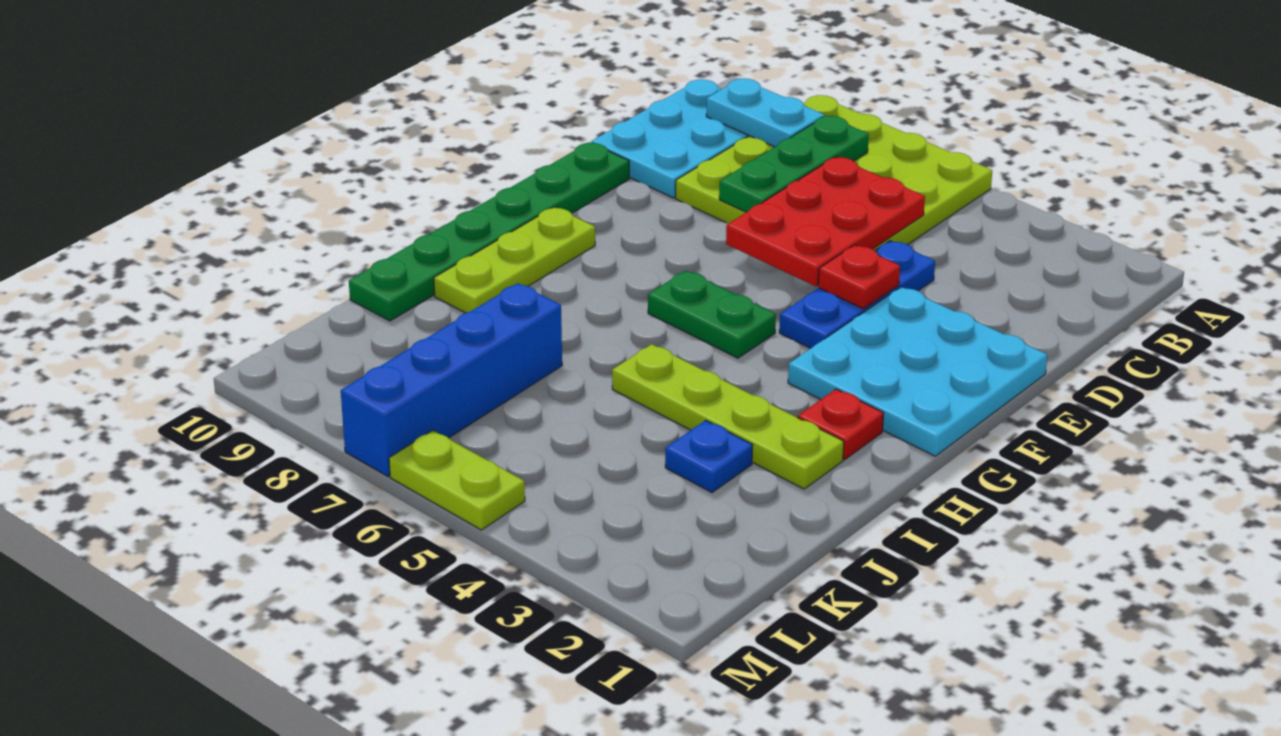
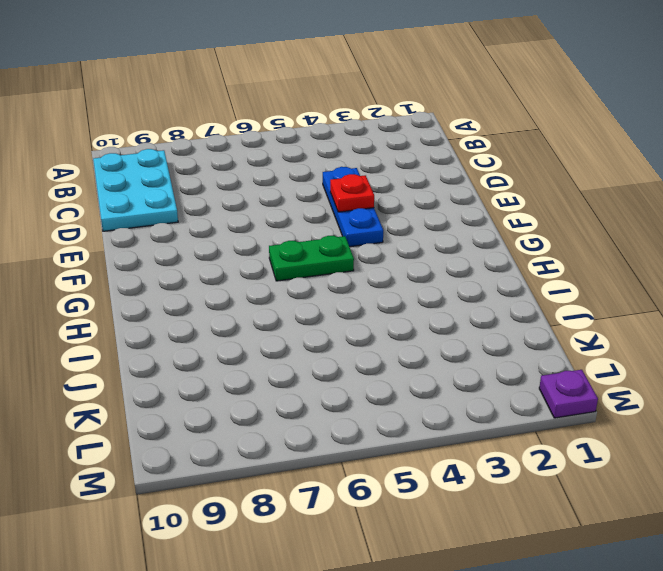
purple plate M1 level 1 -> none
none -> lime plate A5:D8 level 1
none -> cyan plate E1:G3 level 1
none -> green plate E10:J10 level 1

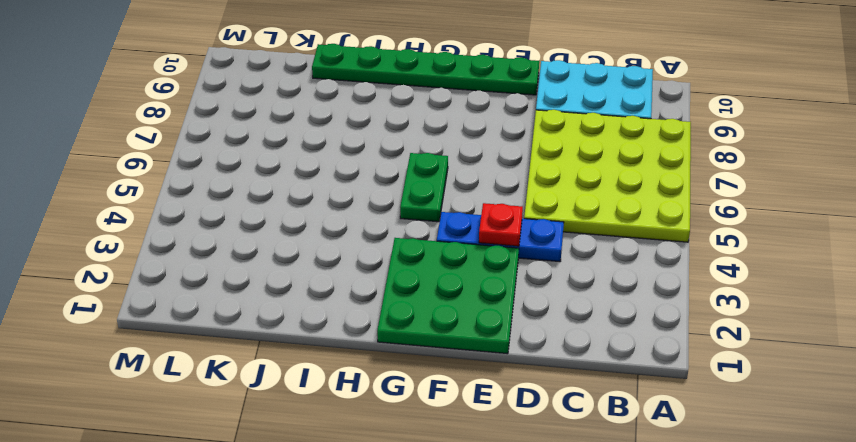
green plate E1:G3 level 1 -> cyan plate E1:G3 level 1
none -> lime plate G9:I9 level 1
none -> red plate H2 level 1
none -> lime plate I2:I5 level 1

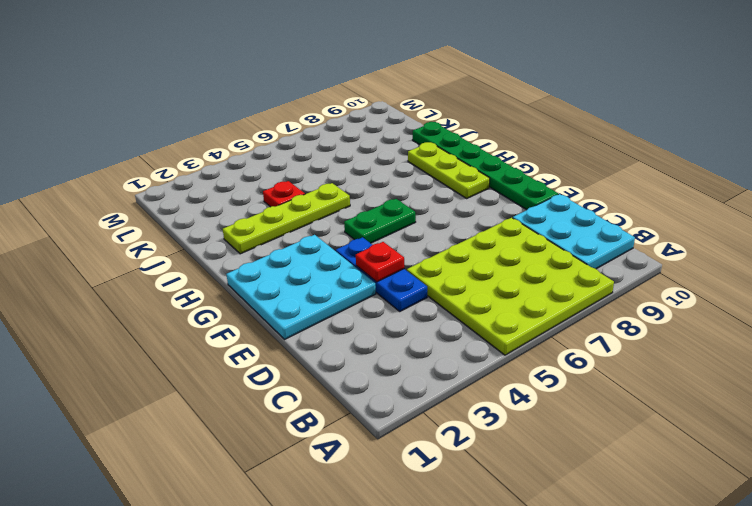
red plate J4 level 1 -> red plate H2 level 1
none -> blue plate J3 level 1
none -> blue brick J7:M7 level 1
none -> lime plate M5:M6 level 1

